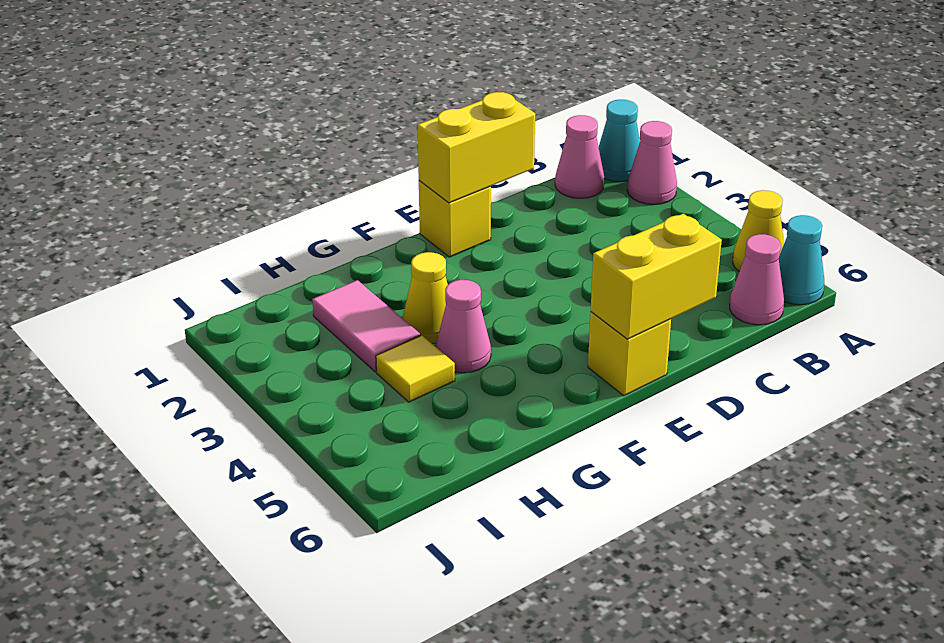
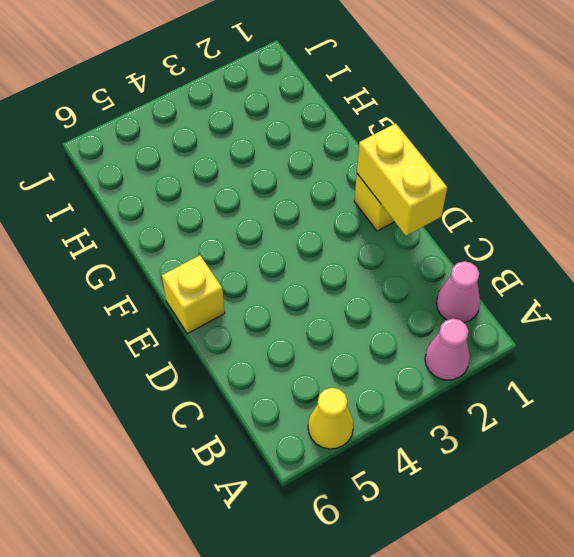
none -> cyan cone A1 level 1
none -> cyan cone A6 level 1
none -> pink cone B6 level 1

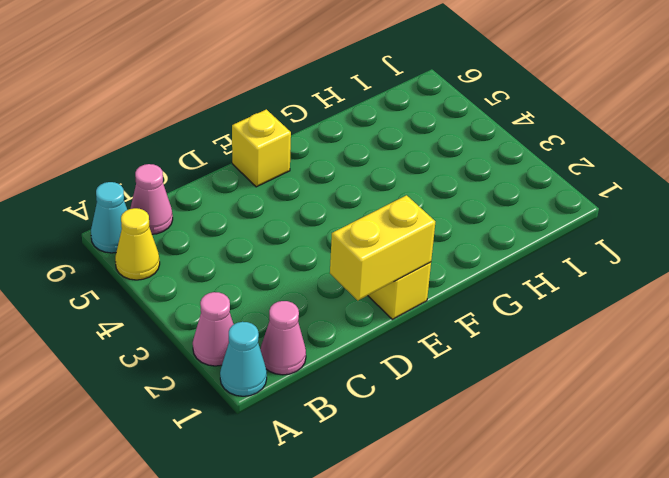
none -> yellow cone G3 level 1
none -> pink cone G4 level 1
none -> pink tile H2:H3 level 1

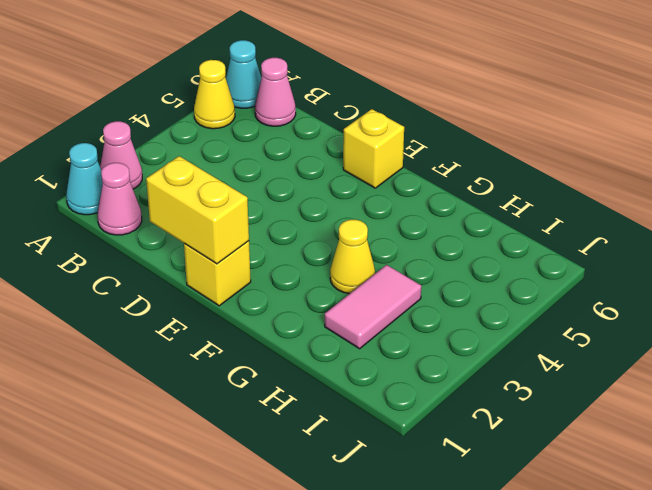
none -> pink cone G4 level 1
none -> yellow tile H4 level 1
none -> yellow brick D6:E6 level 2

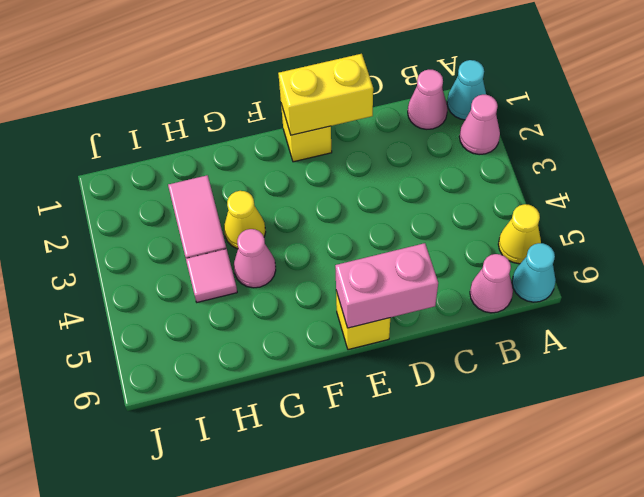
pink brick D6:E6 level 2 -> yellow brick D6:E6 level 2
pink tile H4 level 1 -> yellow tile H4 level 1

